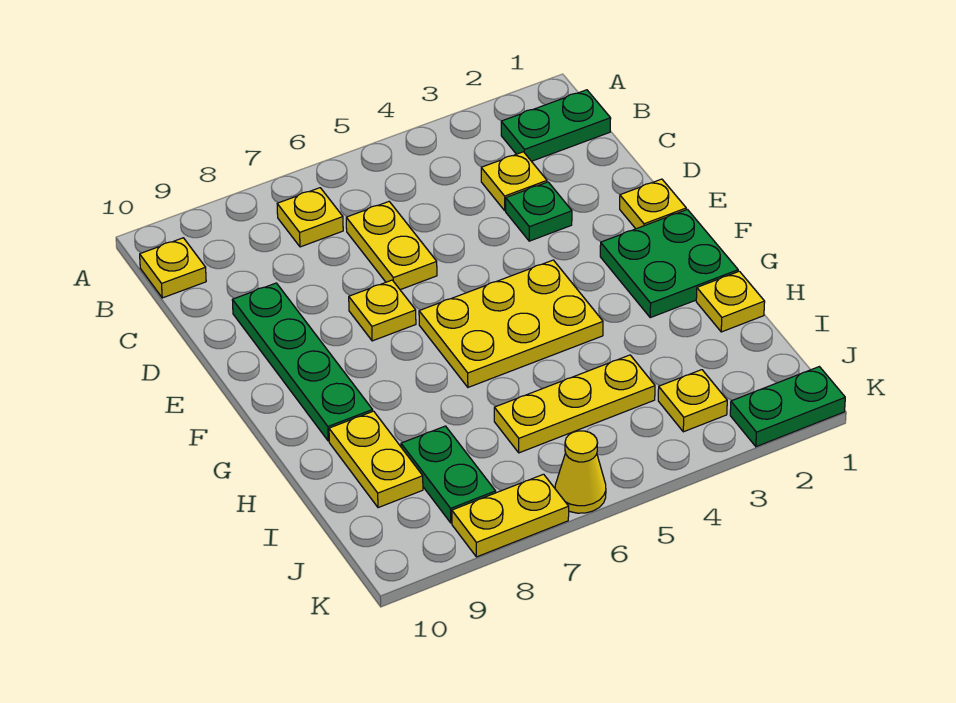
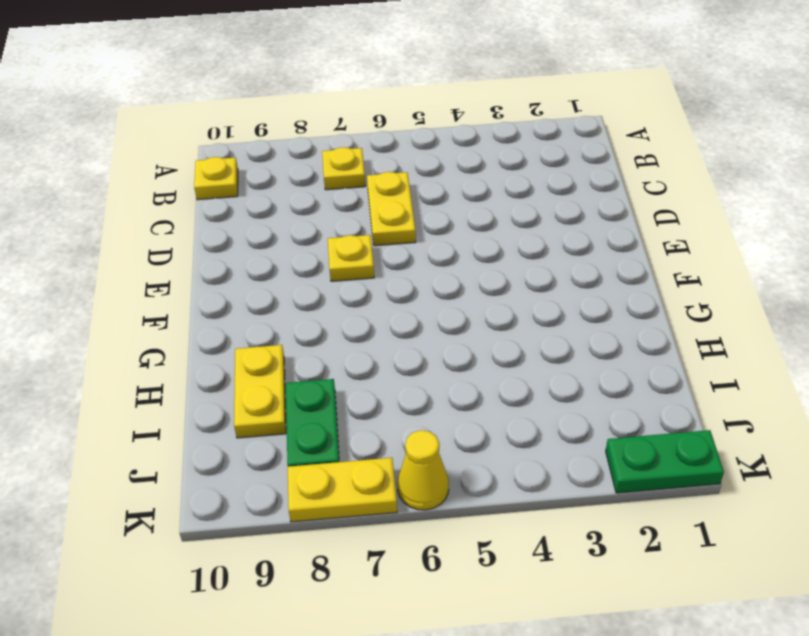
none -> green plate B1:B2 level 1
none -> yellow plate C3 level 1
none -> green plate D3 level 1

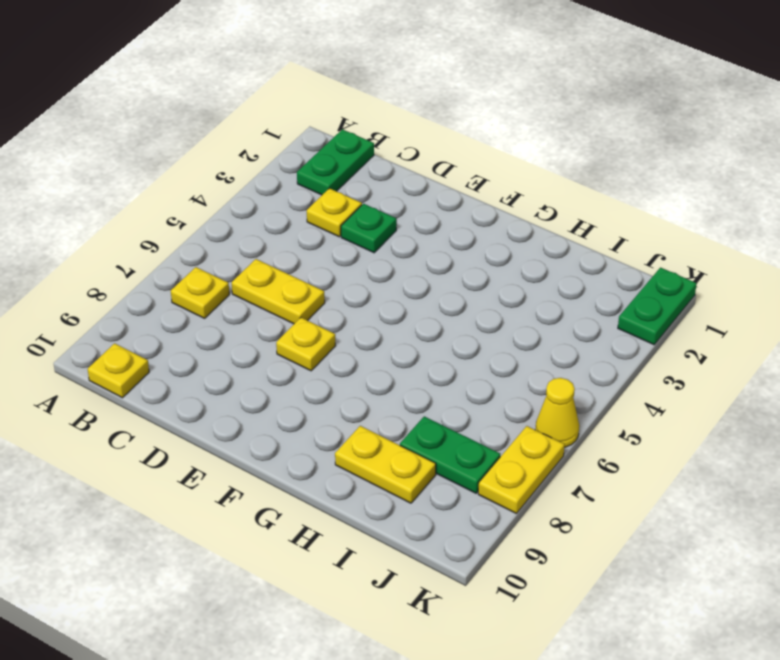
none -> green plate D9:G9 level 1
none -> yellow plate E1 level 1
none -> green plate F1:G2 level 1

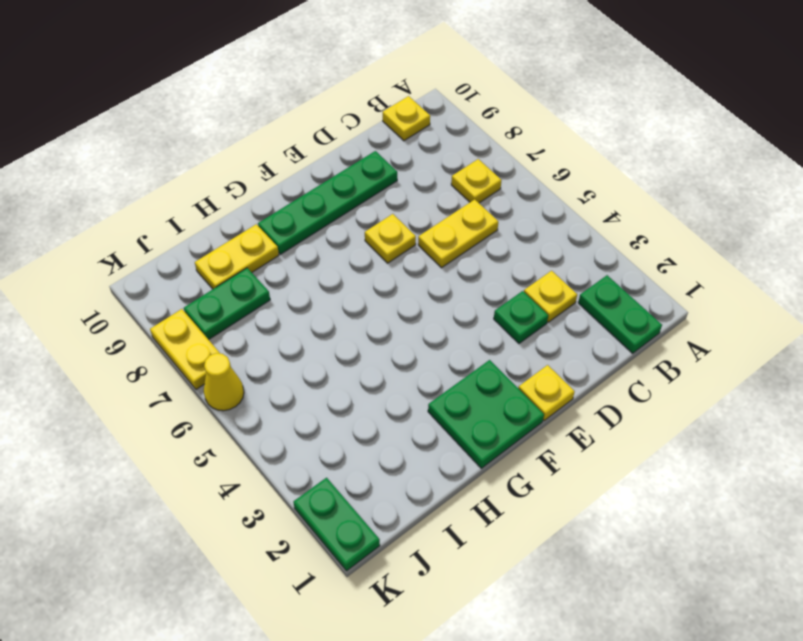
none -> yellow plate F4:G6 level 1
none -> yellow plate H1 level 1
none -> yellow plate I4:I6 level 1

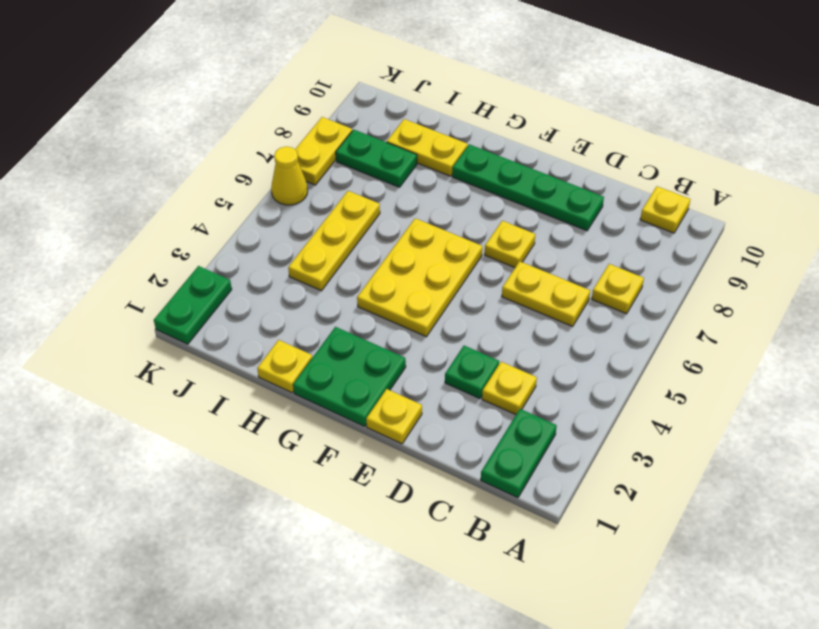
none -> yellow plate J3 level 1

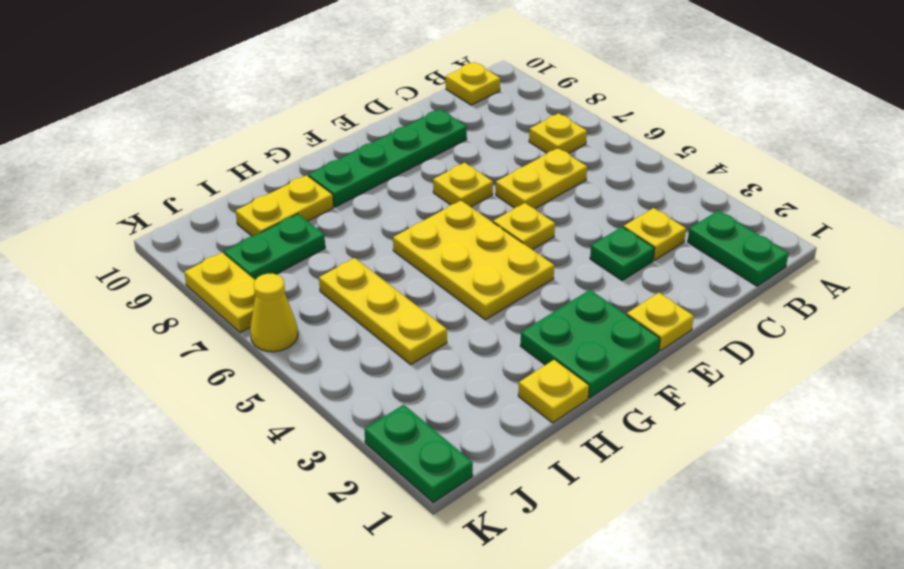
yellow plate E5 level 1 -> yellow plate J3 level 1

